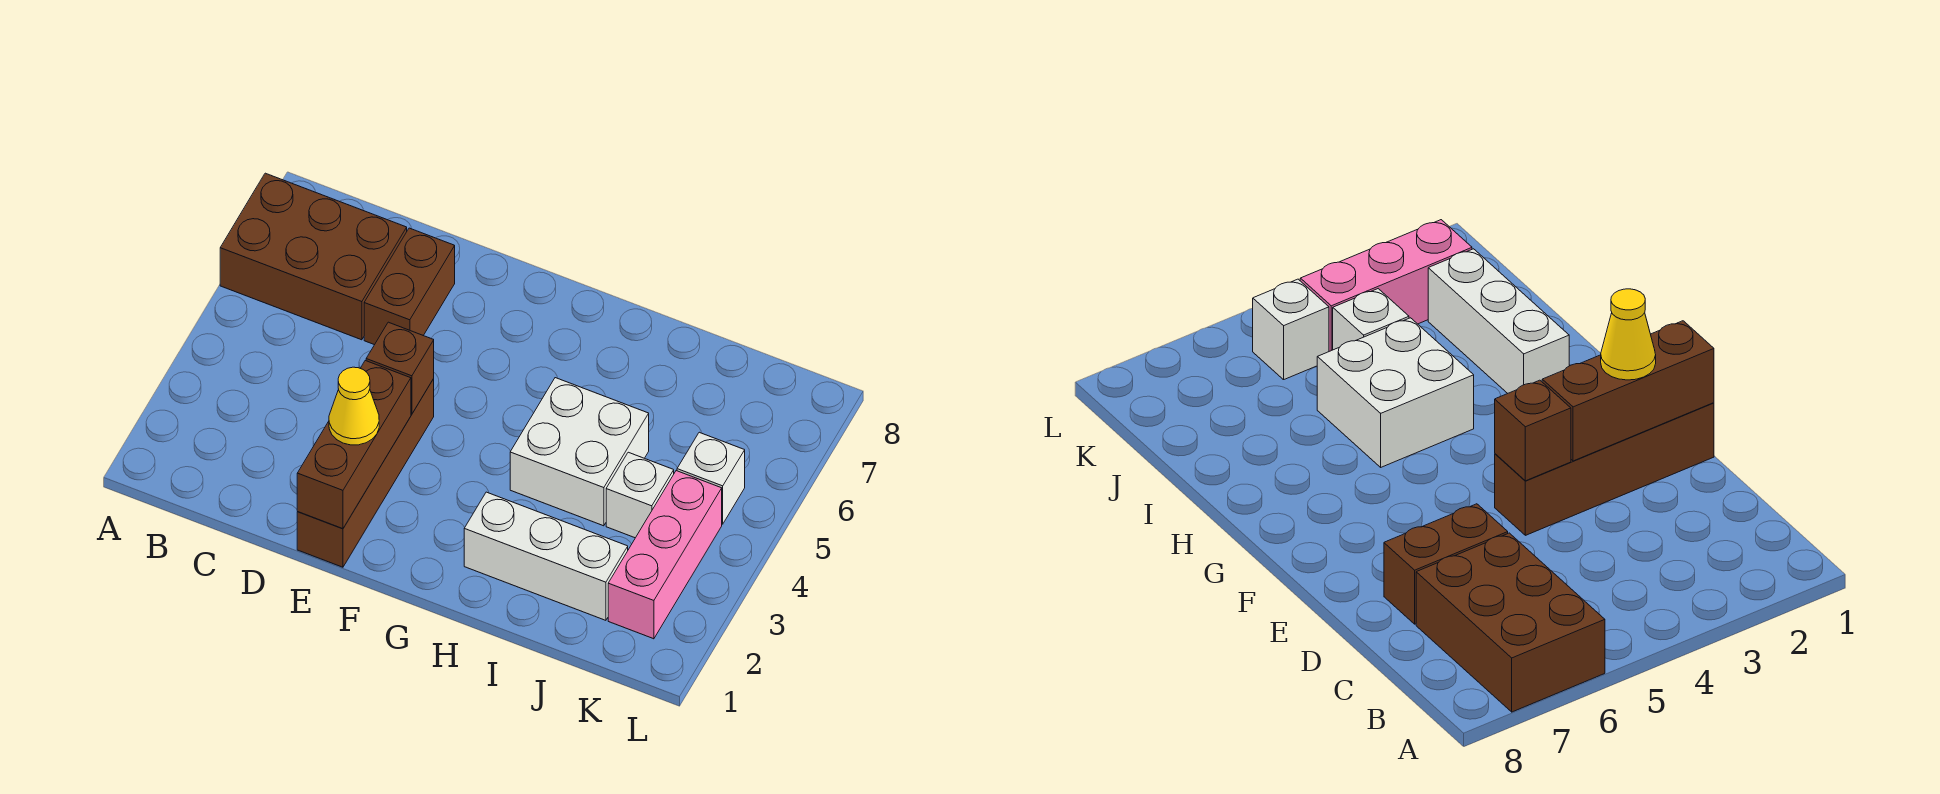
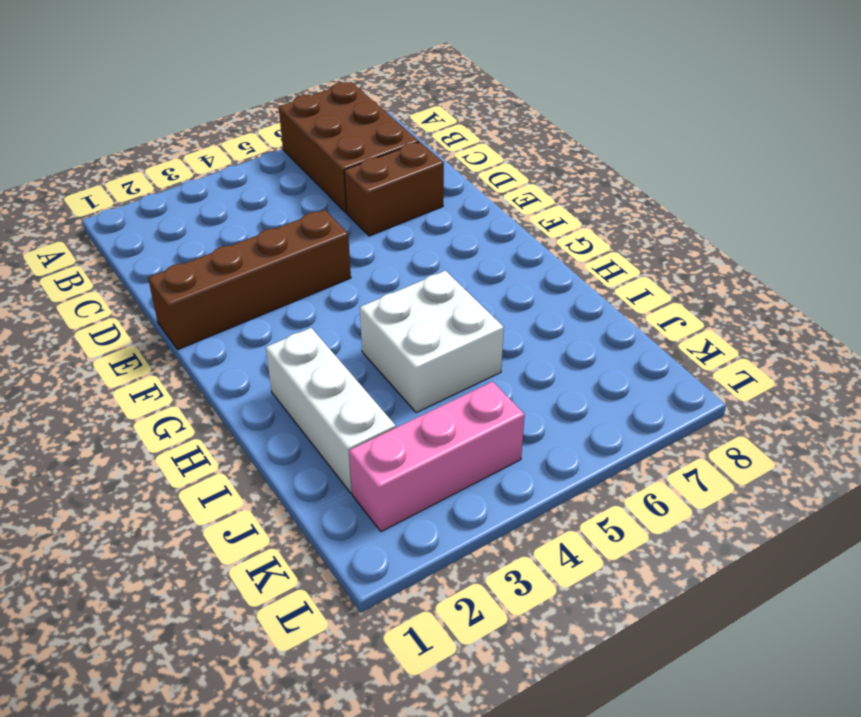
none -> white brick J4 level 1
none -> white brick K5 level 1

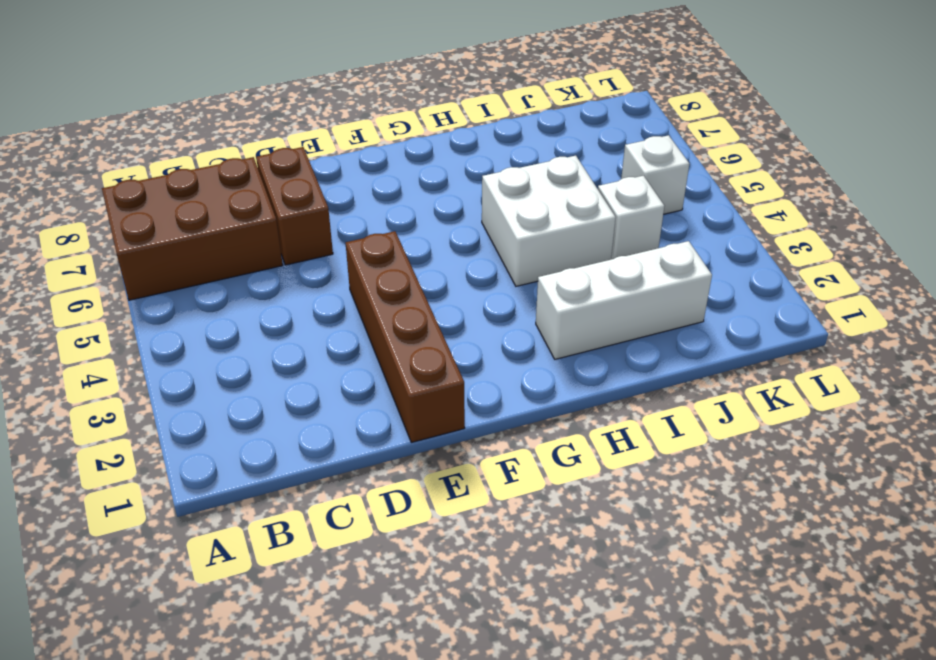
none -> pink brick K2:K4 level 1
none -> brown brick E1:E3 level 2

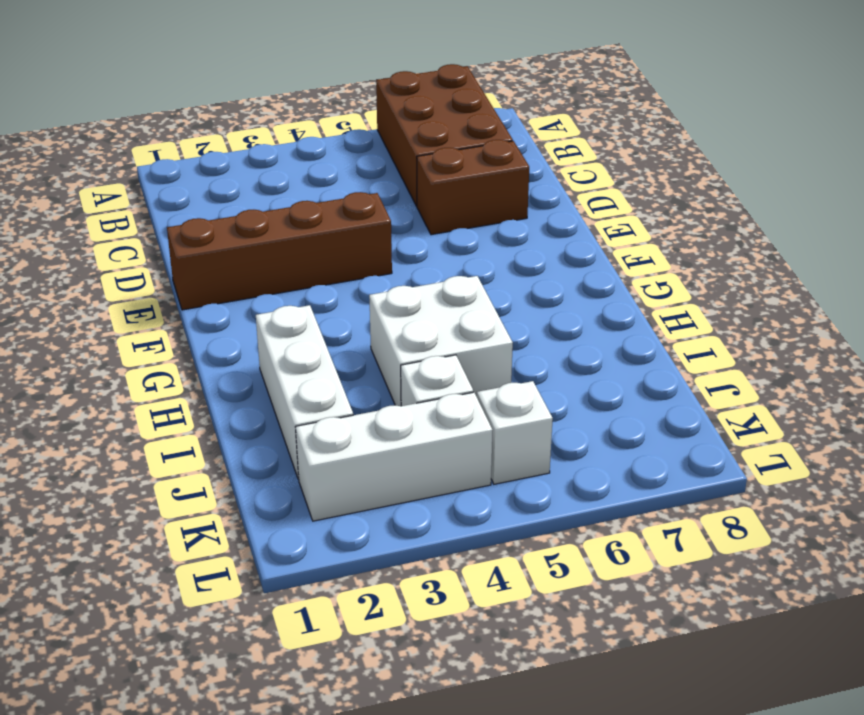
white brick K2:K4 level 1 -> pink brick K2:K4 level 1
none -> brown brick E1:E3 level 2
none -> brown brick E4 level 2

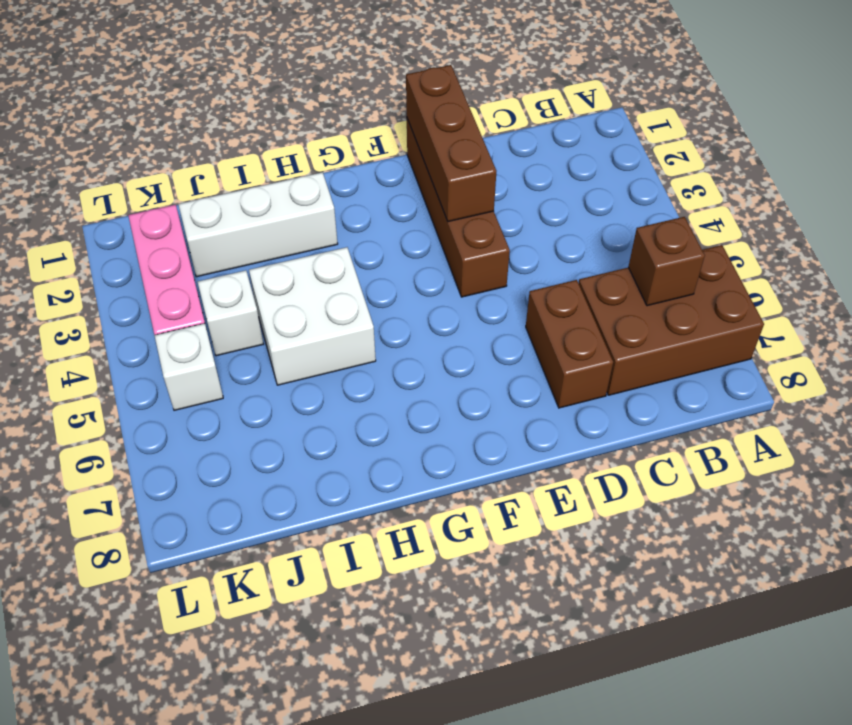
brown brick B6 level 2 -> brown brick E4 level 2
none -> yellow cone E2 level 3

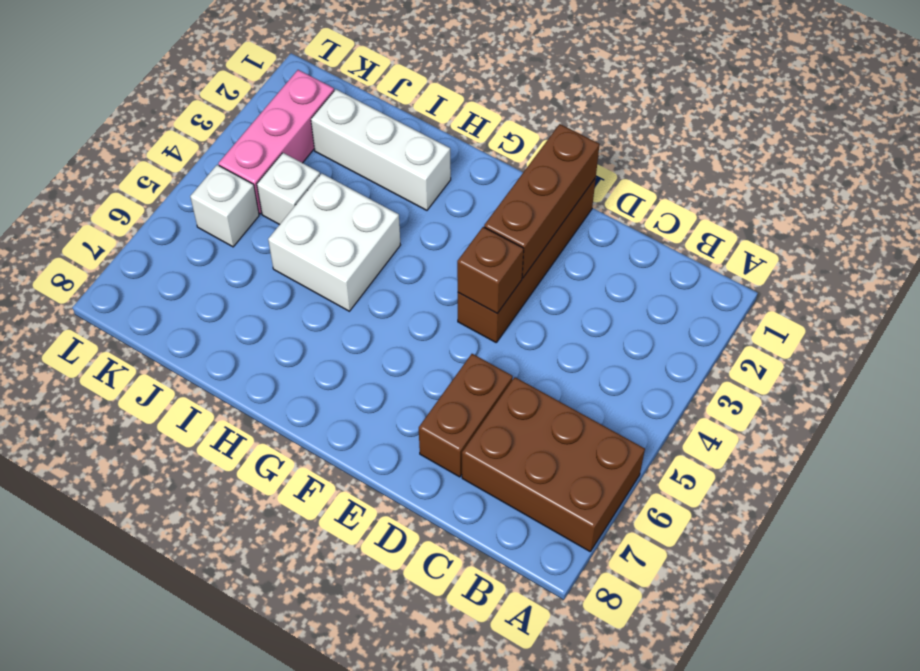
none -> yellow cone E2 level 3

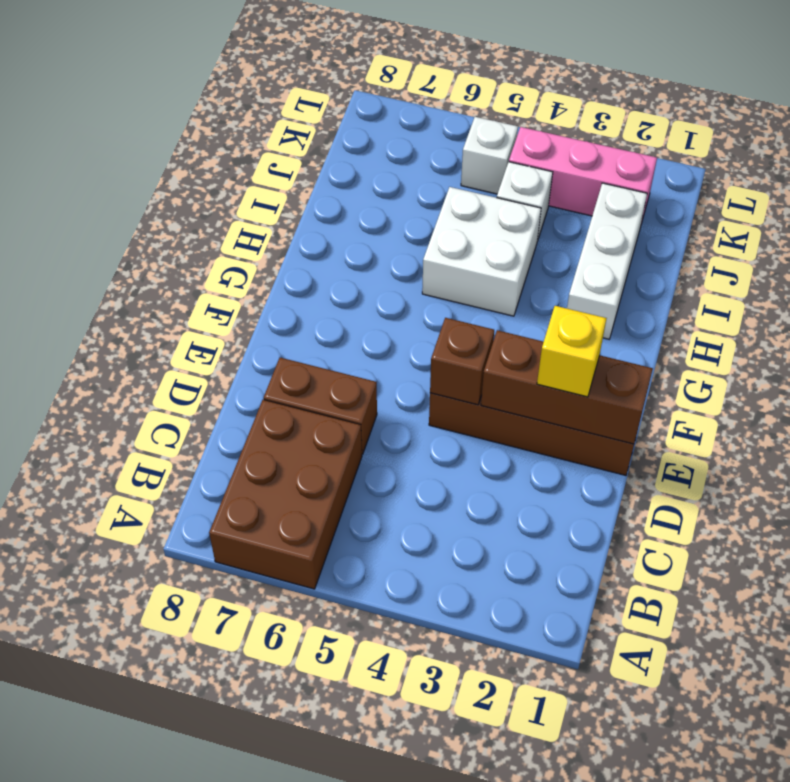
yellow brick E2 level 3 -> yellow cone E2 level 3

